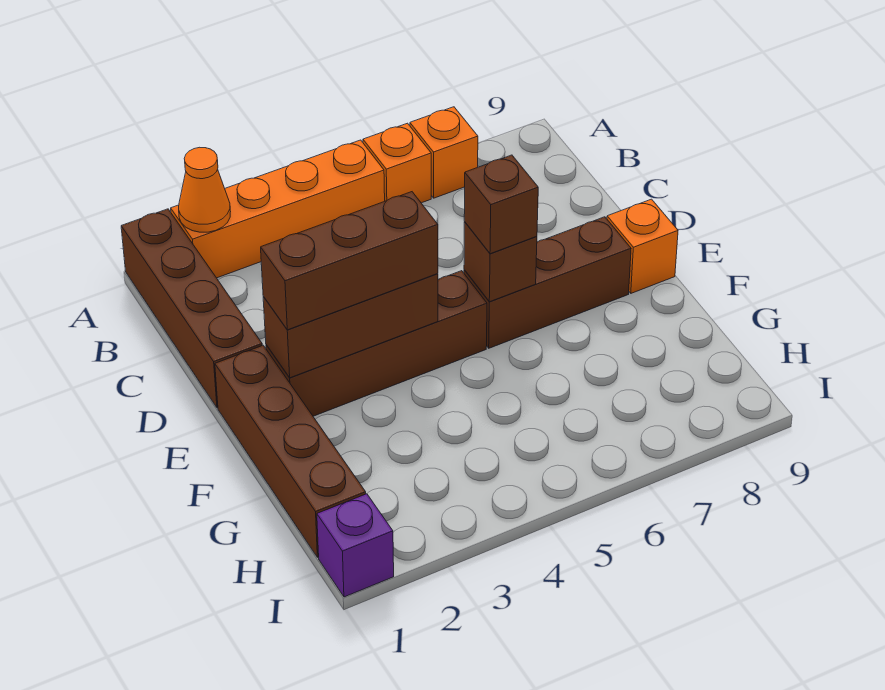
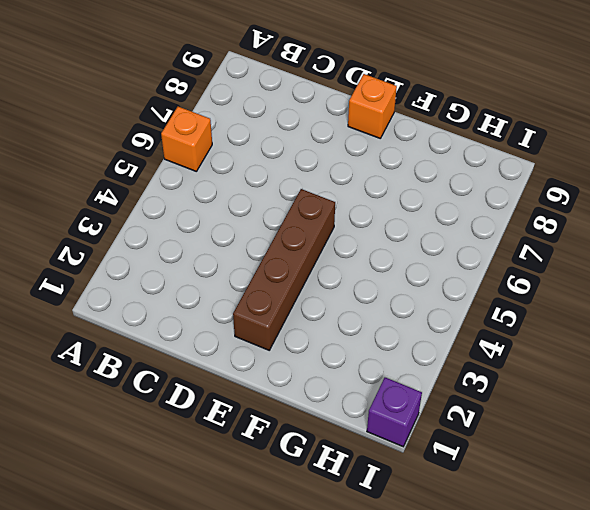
none -> brown brick A1:D1 level 1
none -> orange brick A2:A5 level 1
none -> orange brick A7 level 1

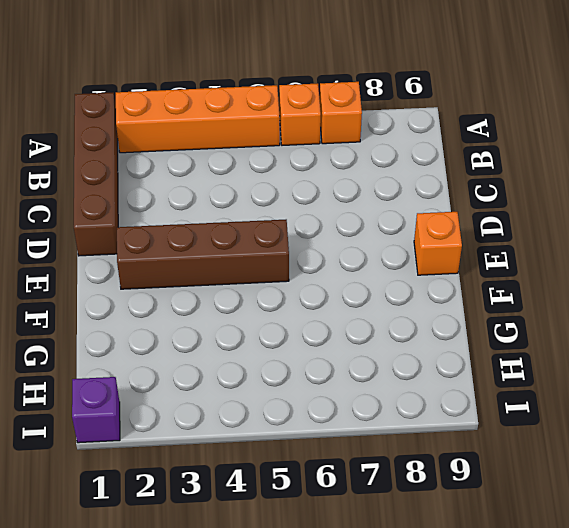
none -> brown brick E1:H1 level 1
none -> brown brick E6:E8 level 1
none -> orange cone A2 level 2

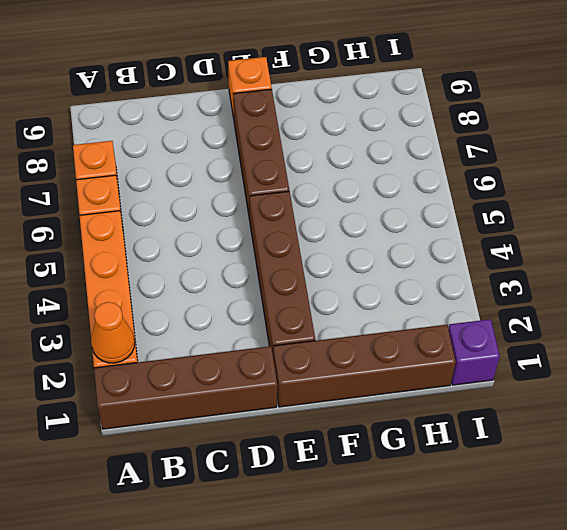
none -> brown brick E2:E4 level 2
none -> brown brick E6 level 2
none -> brown brick E2:E4 level 3

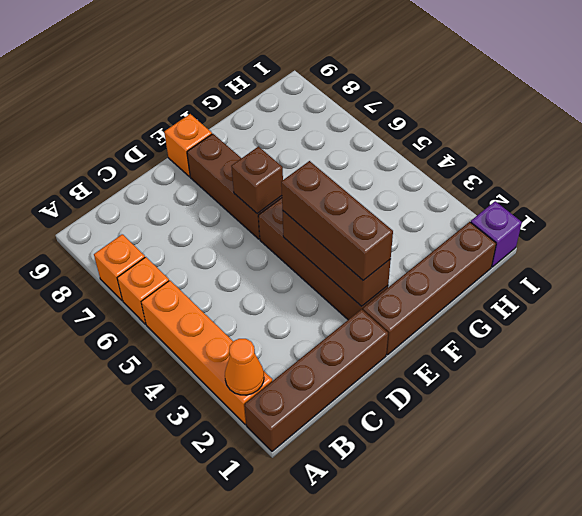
none -> brown brick E6 level 3

